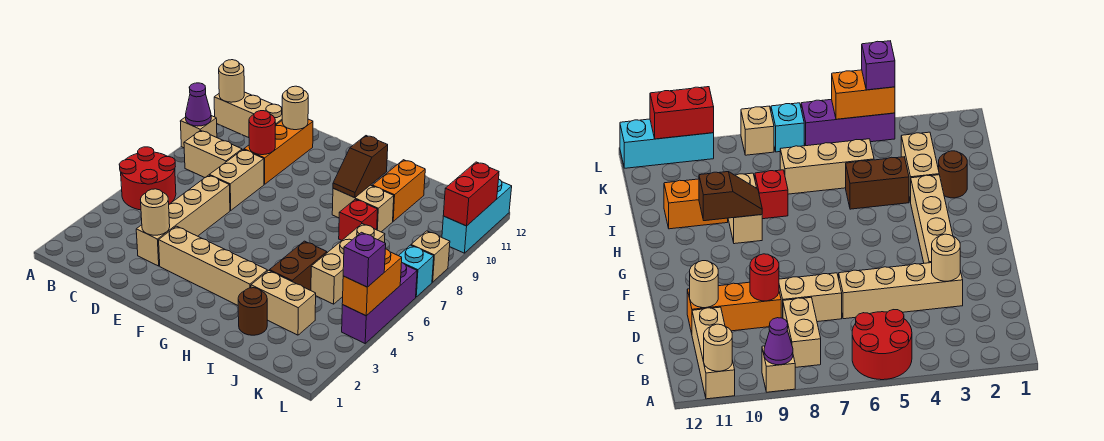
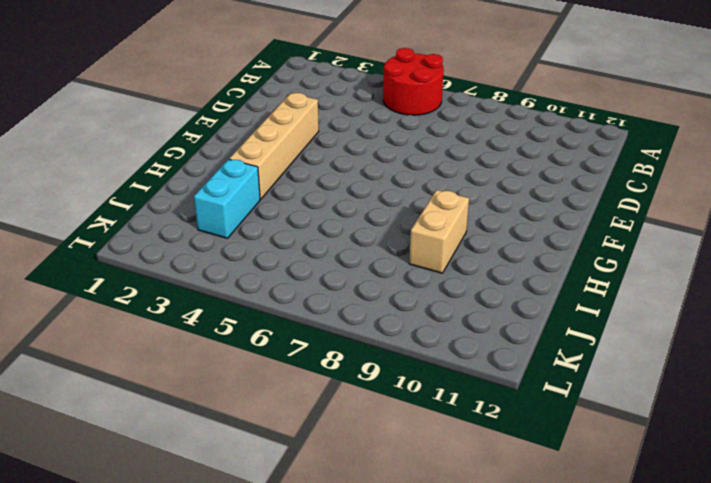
cyan brick I3:J3 level 1 -> tan brick I3:J3 level 1
none -> tan brick A9 level 1
none -> tan brick A11:C11 level 1
none -> tan brick B8:C8 level 1

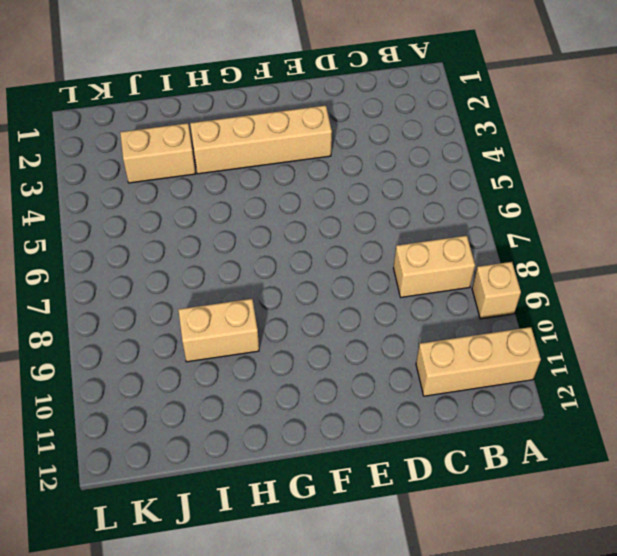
none -> red round brick A5:B6 level 1
none -> tan brick D3:D6 level 1
none -> tan brick D7:D8 level 1

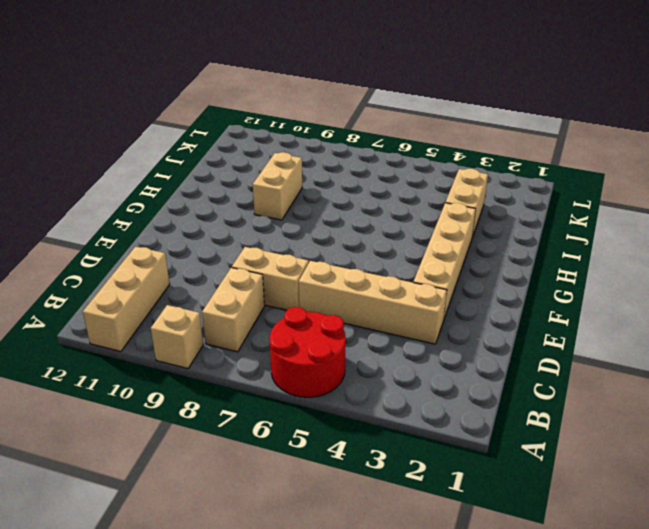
none -> orange brick D9:D11 level 1
none -> brown round brick I2 level 1
none -> brown brick I4:I5 level 1

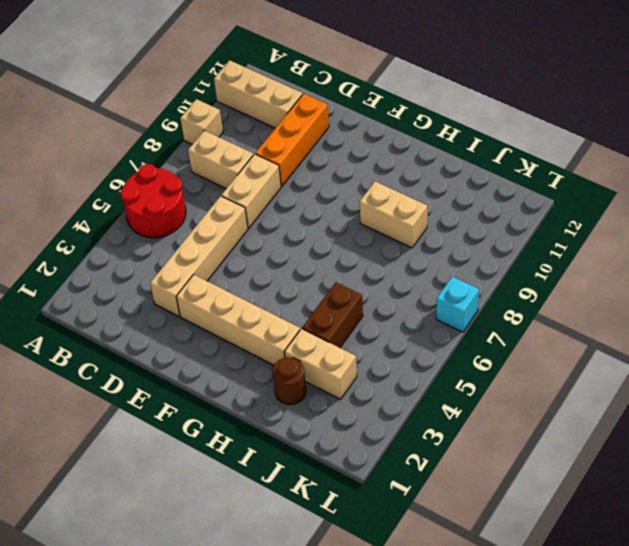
none -> red brick I8 level 1
none -> orange brick I10:I11 level 1
none -> tan brick J5:J7 level 1

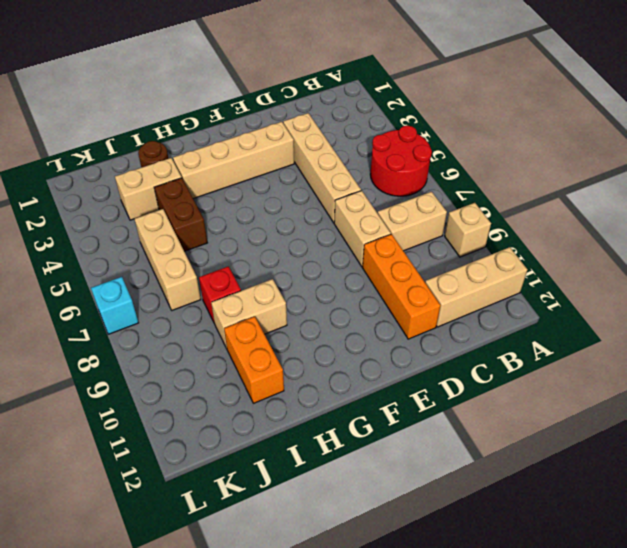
none -> purple brick L4:L6 level 1
none -> tan brick L8 level 1
none -> cyan brick L10:L12 level 1

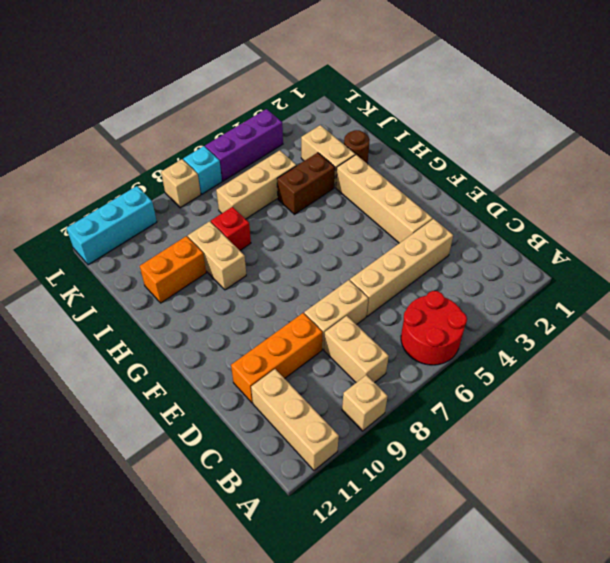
none -> purple cone A9 level 2
none -> tan round brick A11 level 2
none -> tan round brick D3 level 2

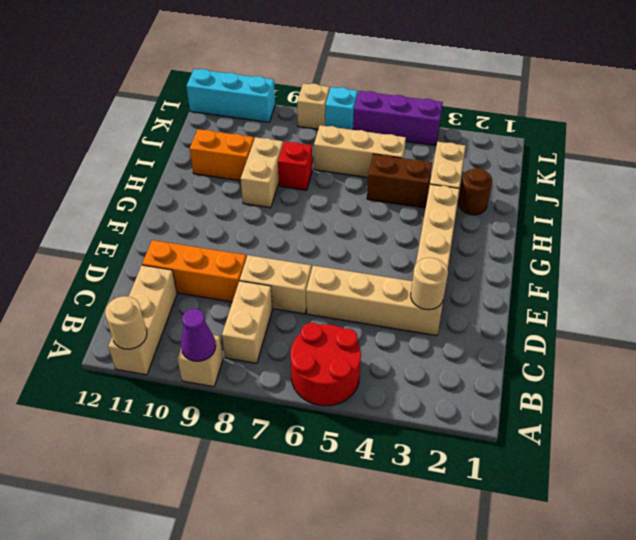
none -> red round brick D9 level 2
none -> tan round brick D11 level 2
none -> brown slope H9:H10 level 2 top 10

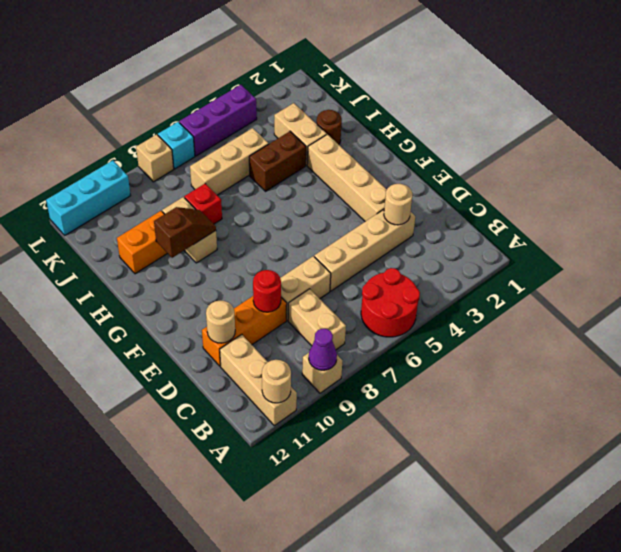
none -> orange brick L4:L5 level 2
none -> red brick L10:L11 level 2
none -> purple brick L4 level 3

